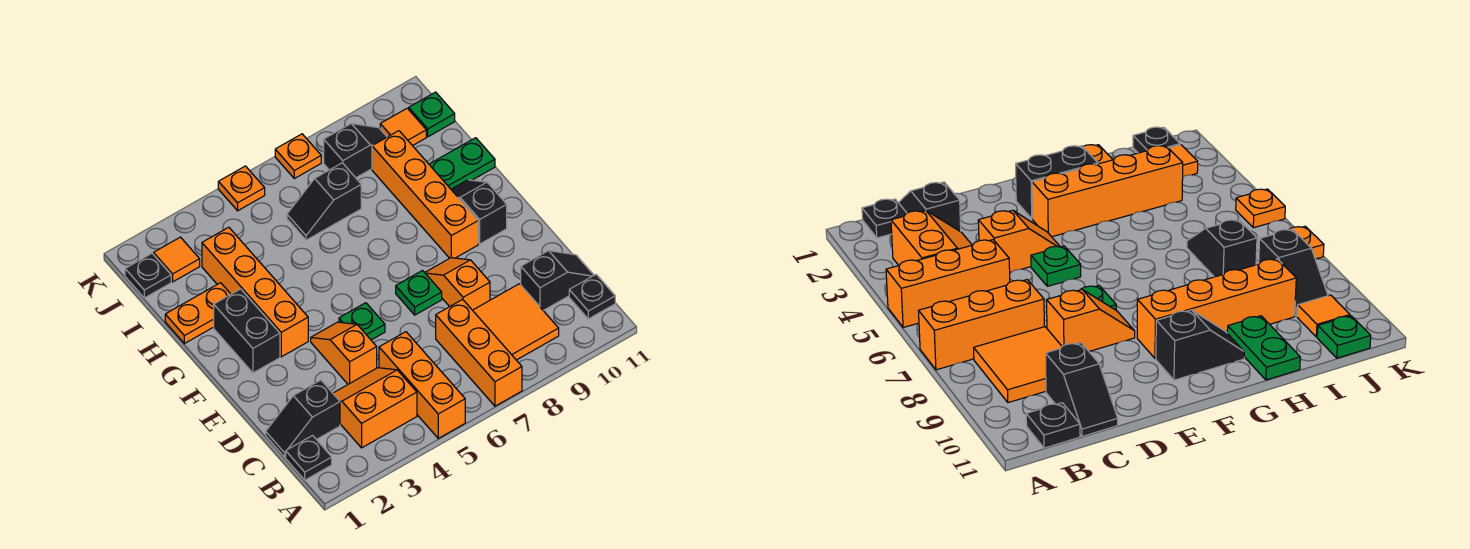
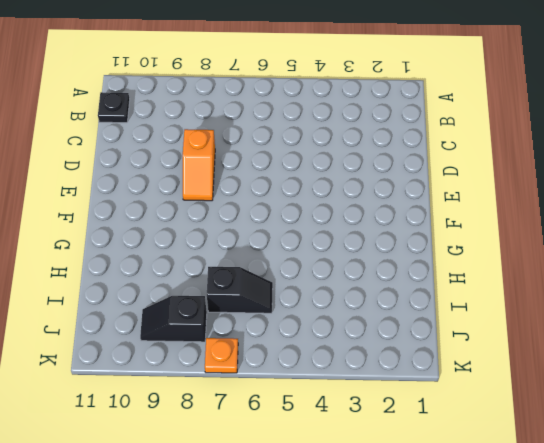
none -> orange brick A5:C5 level 1
none -> orange brick A7:C7 level 1
none -> black plate B1 level 1

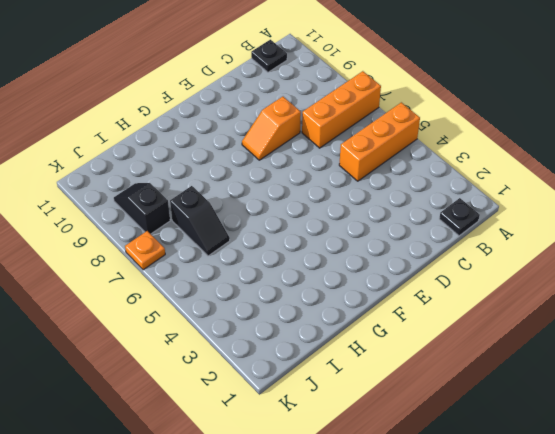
none -> orange slope B3:C4 level 1 top B
none -> orange tile B8:C9 level 1
none -> black slope C1:C2 level 1 top 2

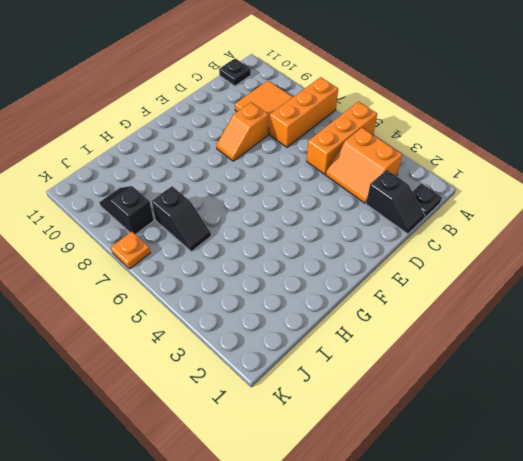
none -> black slope C10:C11 level 1 top 10
none -> orange slope D4:E4 level 1 top D
none -> green plate E5 level 1

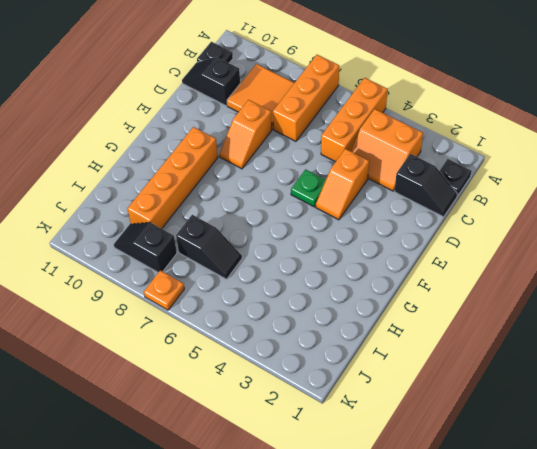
none -> green plate E7 level 1
none -> black brick F2:G2 level 1
none -> orange brick F3:I3 level 1

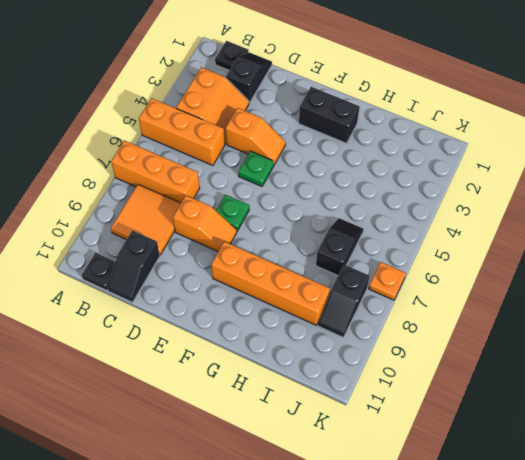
none -> orange brick F3:I3 level 1
none -> black slope F10:G10 level 1 top F
none -> orange plate H1:H2 level 1

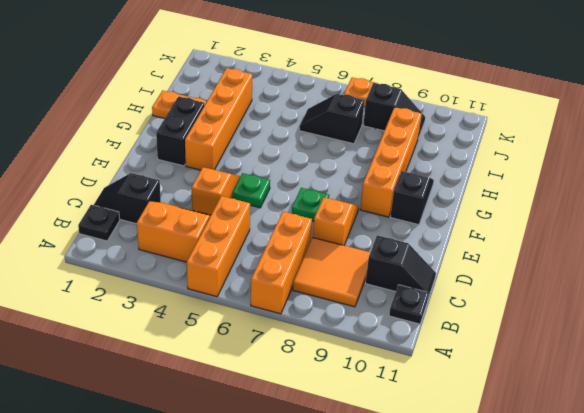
none -> green plate H10:H11 level 1
none -> black plate J1 level 1
none -> orange tile J2 level 1

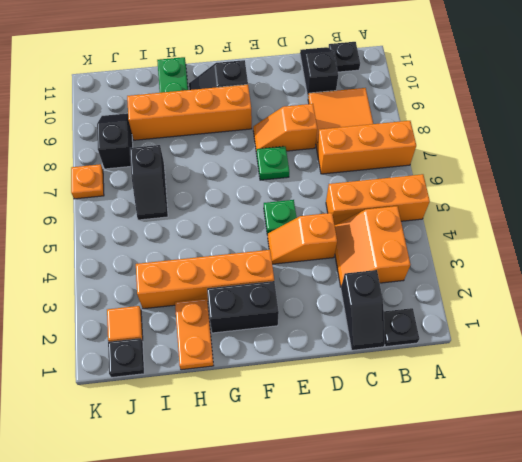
none -> orange tile J10 level 1
none -> green plate J11 level 1
none -> orange plate K5 level 1

